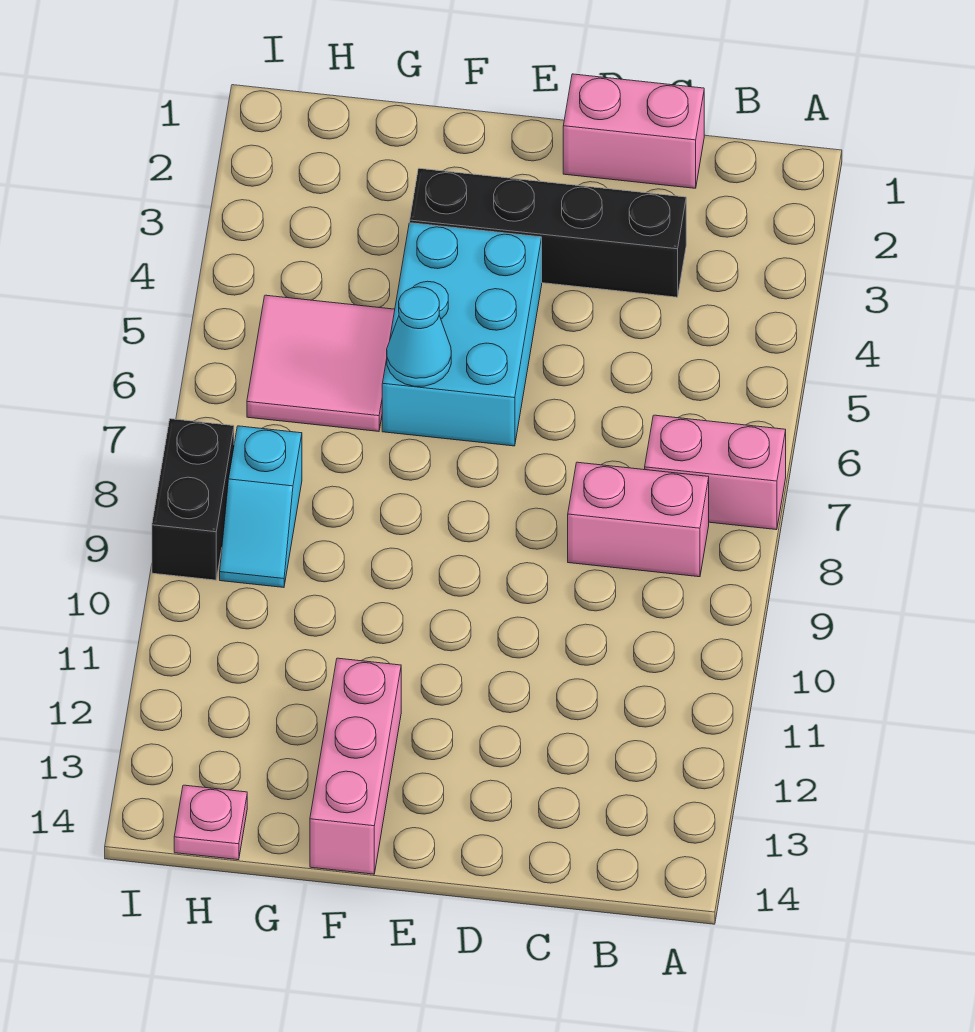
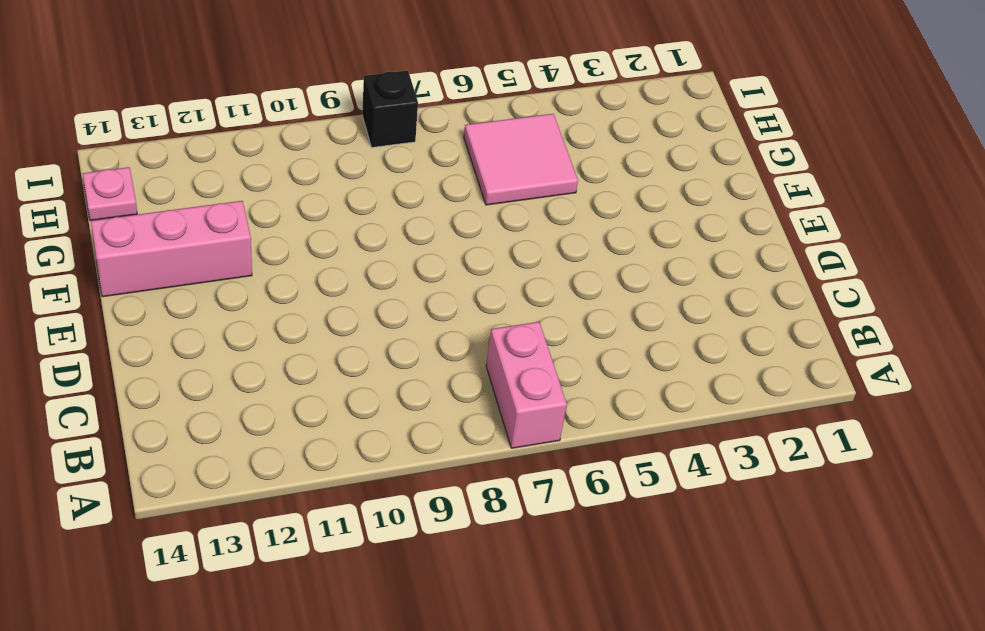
black brick I8 level 1 -> black brick I8:I9 level 1
none -> pink brick B8:C8 level 1
none -> pink brick C1:D1 level 1

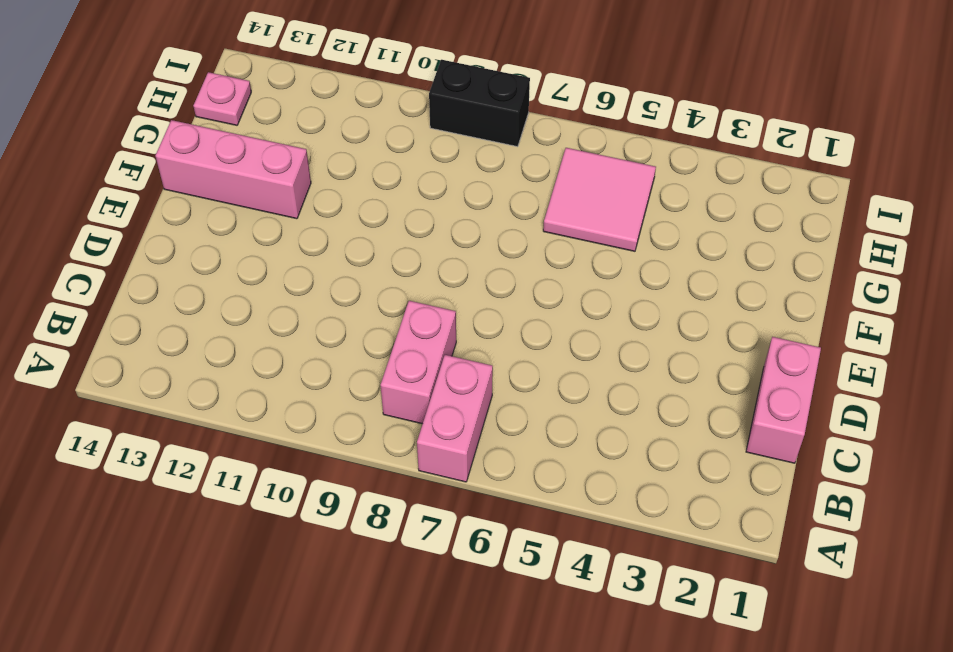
none -> black brick C3:F3 level 1
none -> cyan brick E4:F6 level 1

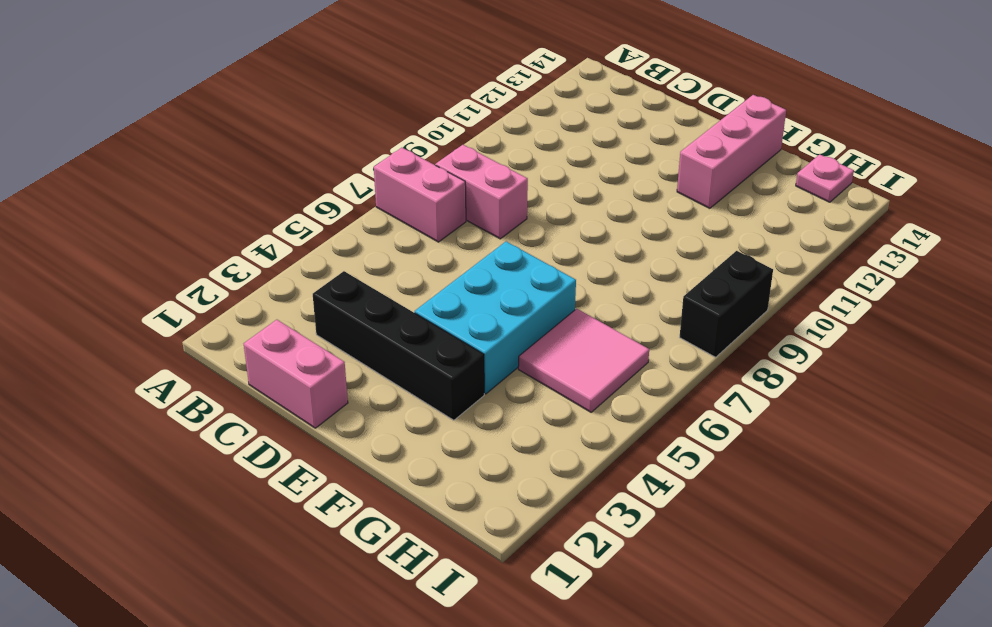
none -> cyan slope H8:H9 level 1 top 8
none -> cyan cone F6 level 2

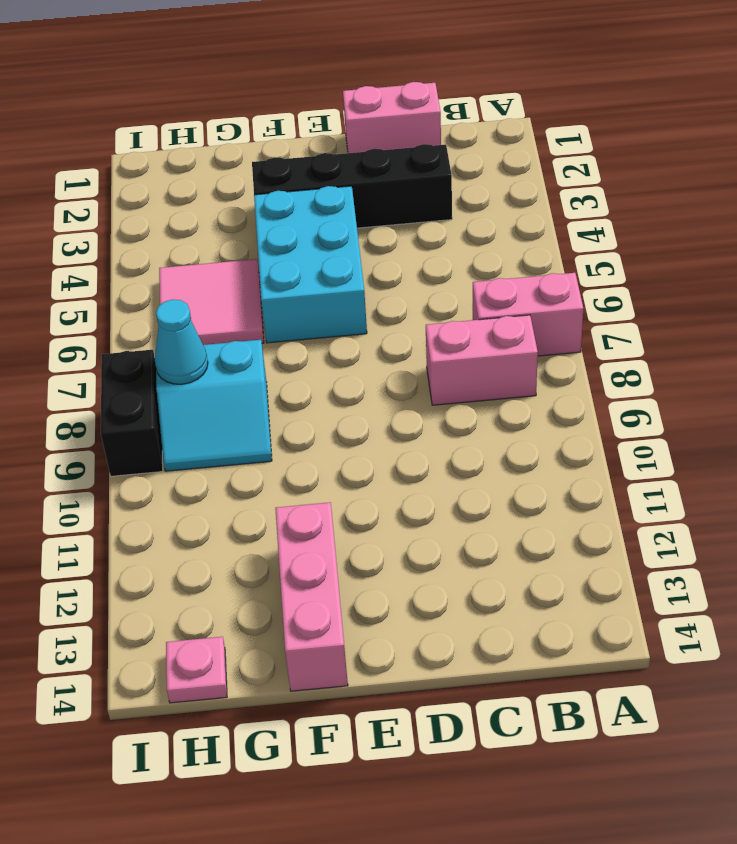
cyan slope G8:H9 level 1 top 8 -> cyan slope H8:H9 level 1 top 8
cyan cone H8 level 2 -> cyan cone F6 level 2

